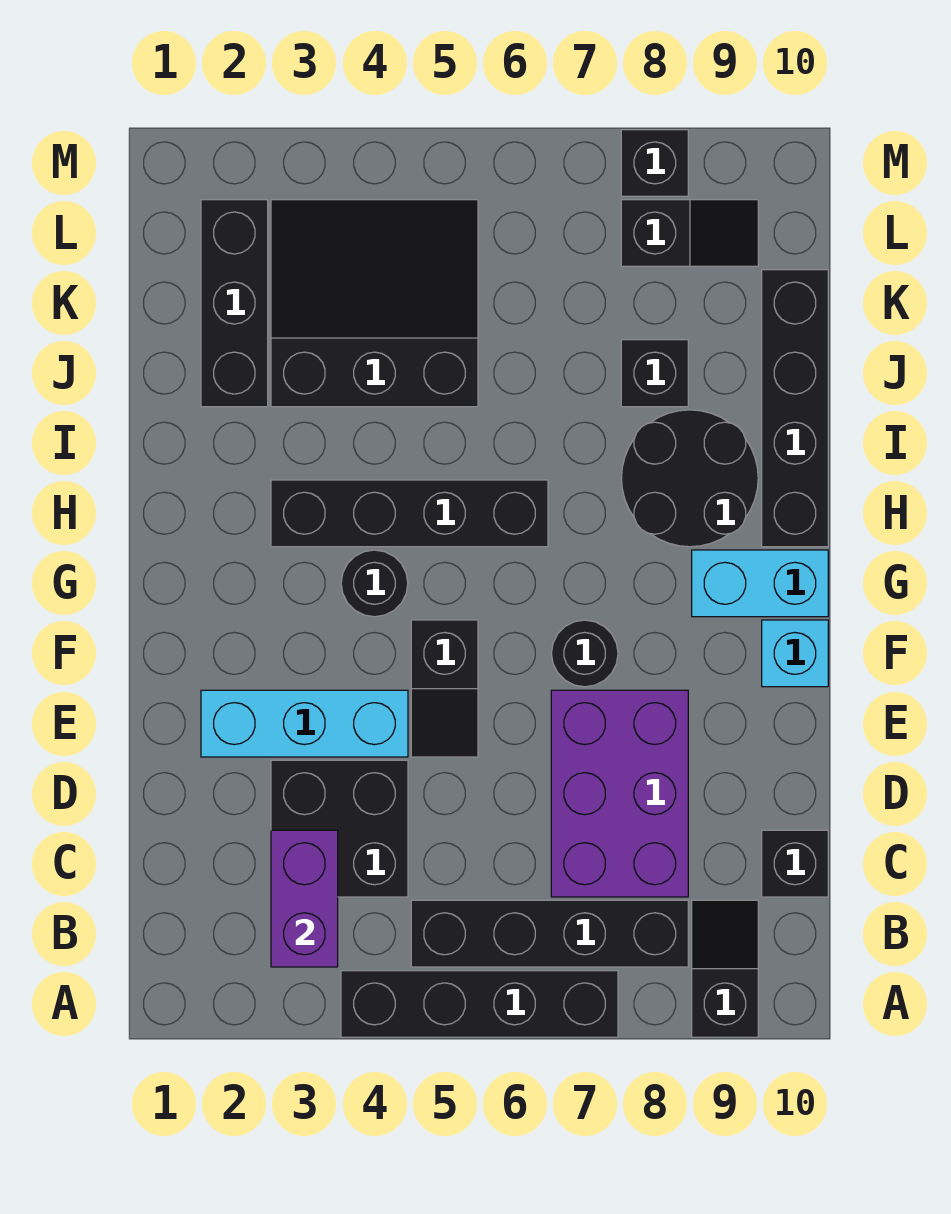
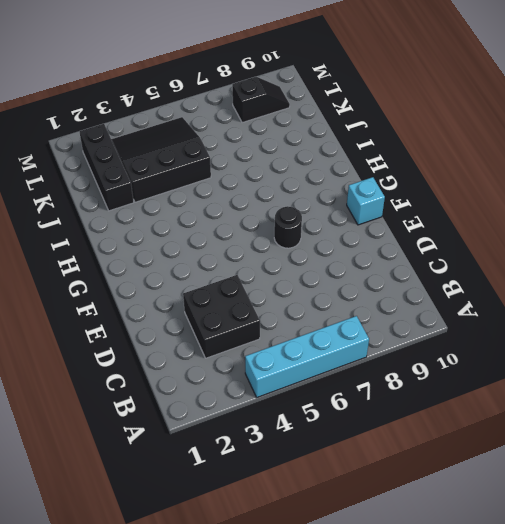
cyan brick A4:A7 level 1 -> black brick A4:A7 level 1
none -> black slope A9:B9 level 1 top A
none -> black brick B5:B8 level 1
none -> purple brick C7:E8 level 1

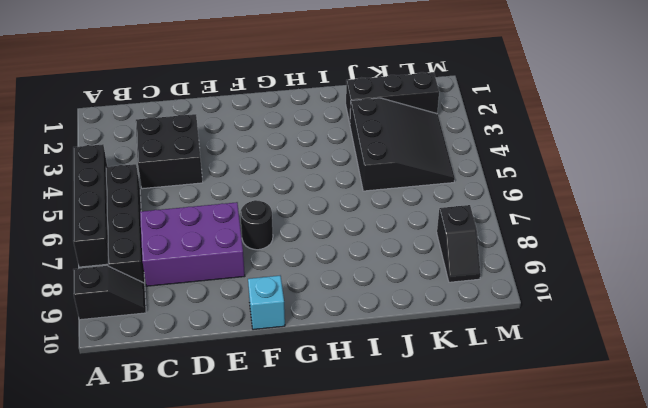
none -> black brick C10 level 1
none -> cyan brick E2:E4 level 1
none -> black slope E5:F5 level 1 top F

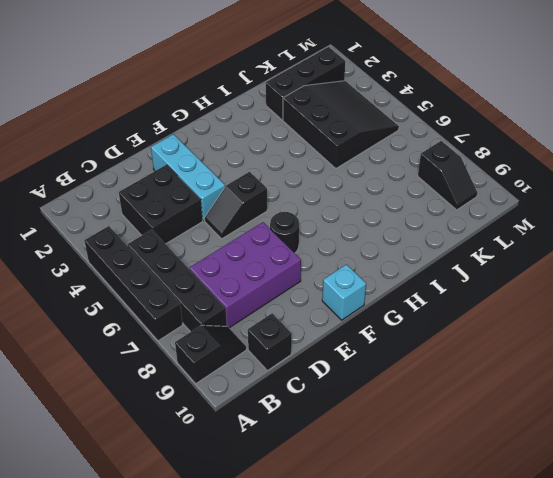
none -> black round brick G4 level 1
none -> cyan brick G9:G10 level 1
none -> black brick H3:H6 level 1

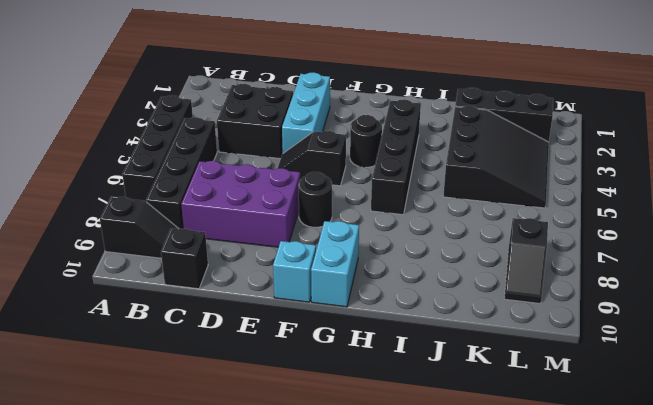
none -> black round brick H8:I9 level 1
none -> black brick H10:K10 level 1
none -> black brick J8 level 1

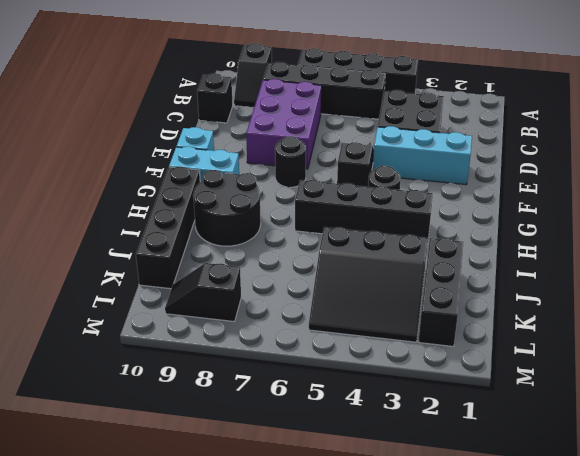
none -> black brick J8 level 1
none -> black brick M8 level 1
none -> purple brick B3:C3 level 2

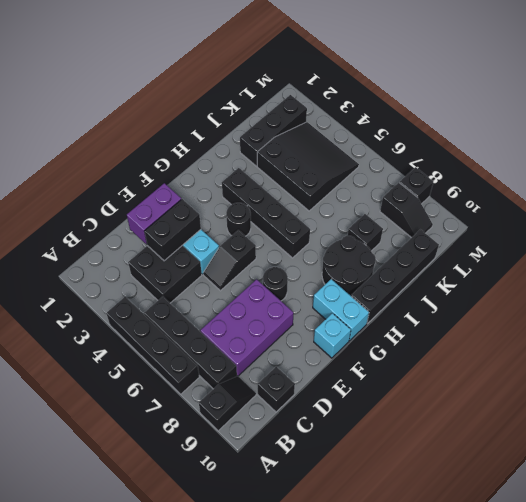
purple brick D2:E2 level 2 -> purple brick B3:C3 level 2
black brick D3:E3 level 2 -> none

